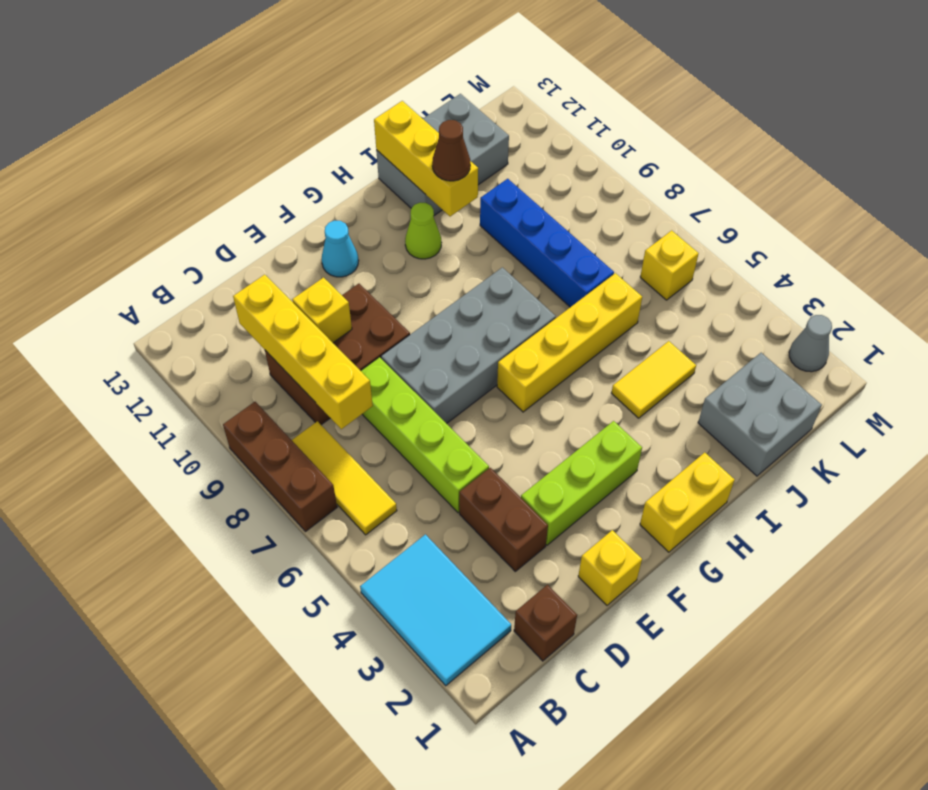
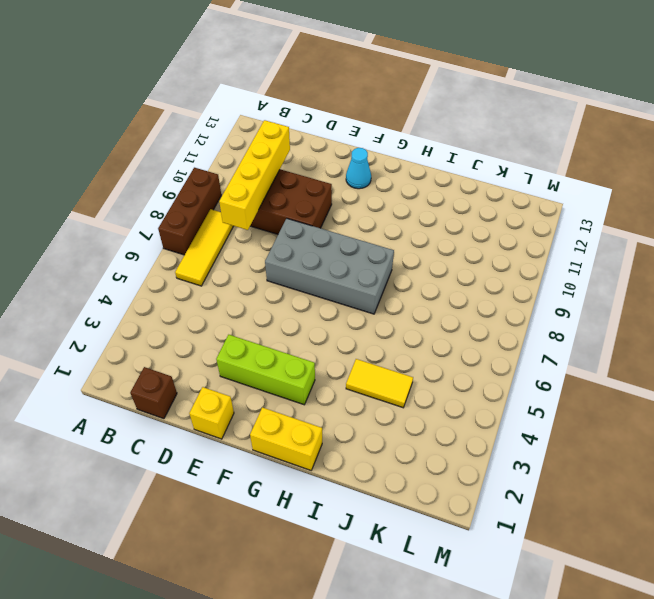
none -> cyan tile A2:B4 level 1
none -> brown brick D3:D4 level 1
none -> lime brick D5:D8 level 1

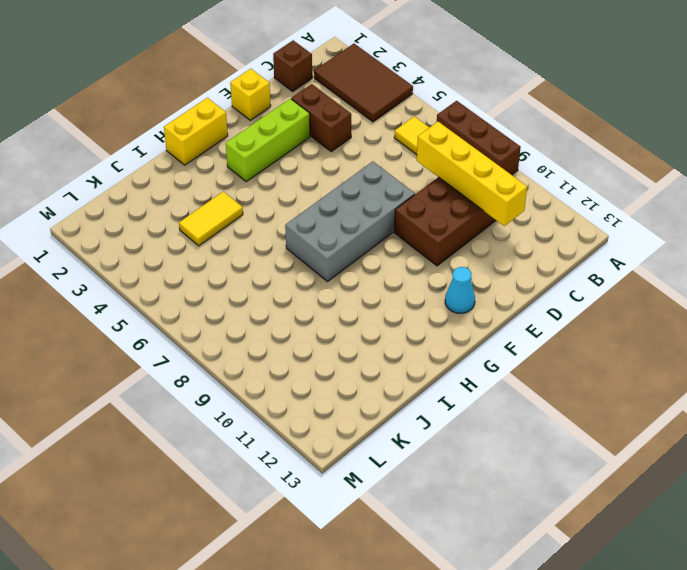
brown tile A2:B4 level 1 -> cyan tile A2:B4 level 1
none -> lime brick D5:D8 level 1
none -> yellow brick G6:J6 level 1
none -> lime cone H11 level 1

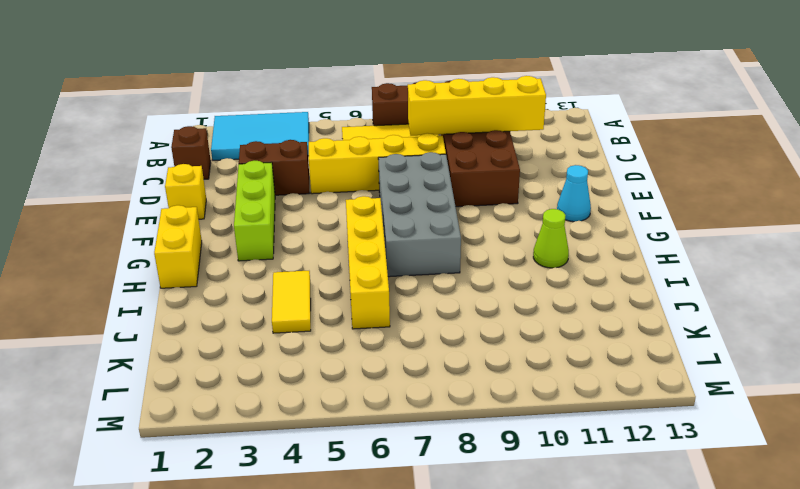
yellow brick D5:D8 level 1 -> lime brick D5:D8 level 1
none -> grey brick I12:K13 level 1
none -> grey brick J1:K2 level 1
none -> blue brick J7:J10 level 1

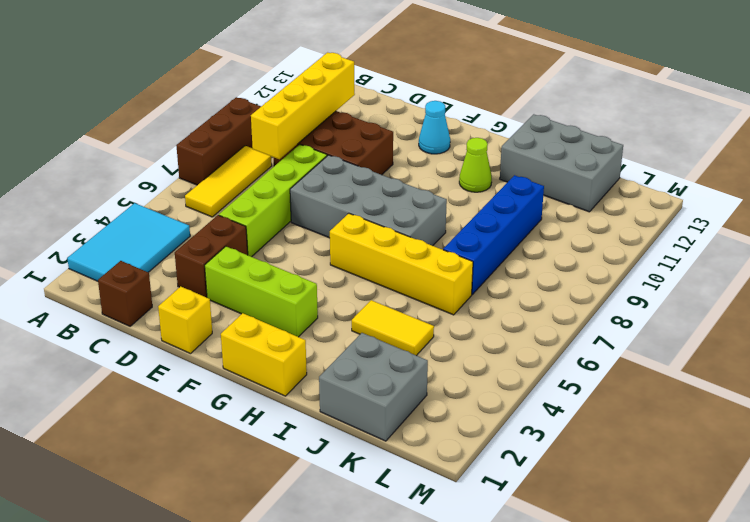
none -> yellow brick L6 level 1
none -> grey cone M2 level 1
none -> yellow brick D10 level 2

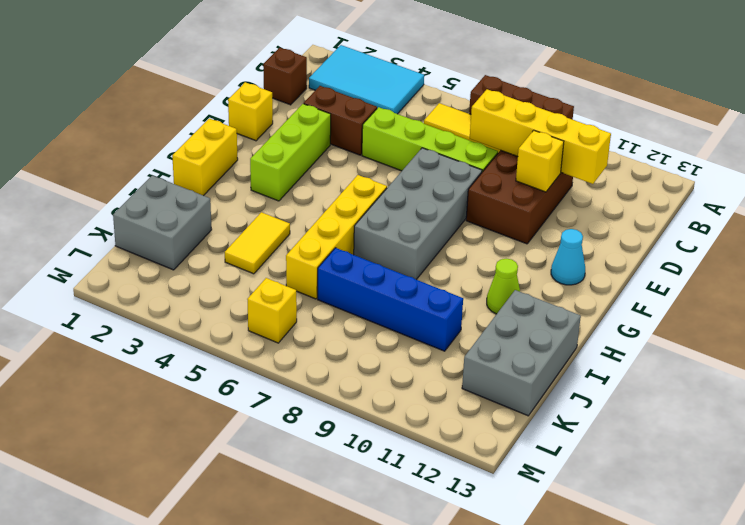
none -> grey cone M2 level 1
none -> yellow brick I11:I13 level 2
none -> brown cone I11 level 3

